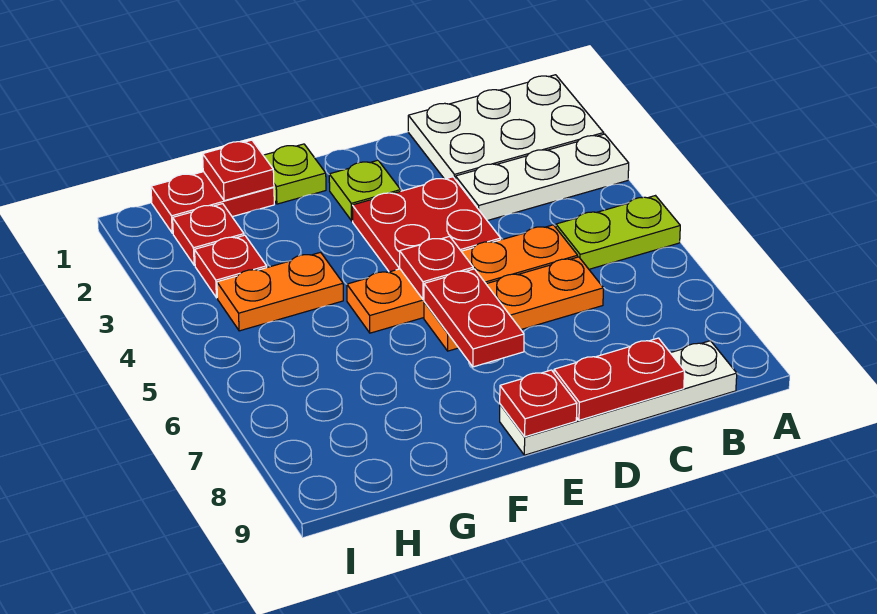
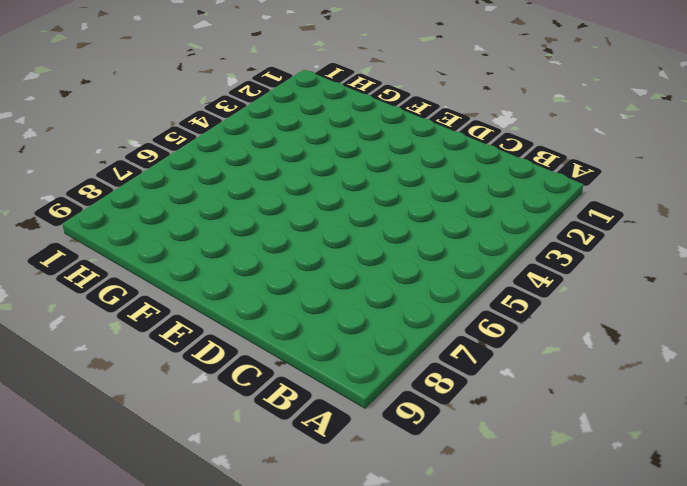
none -> white plate A1:C2 level 1
none -> white plate A3:C3 level 1
none -> lime plate A5:B5 level 1

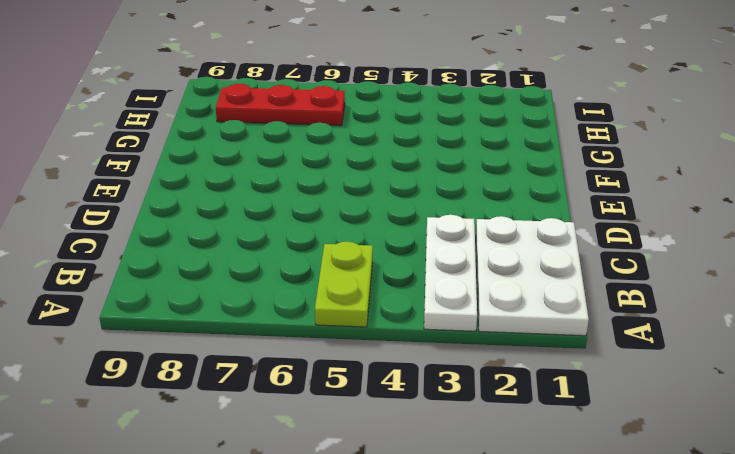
red plate H6:H8 level 1 -> none
none -> white plate B9:E9 level 1
none -> orange plate C5:F5 level 1
none -> orange plate C6:E6 level 1

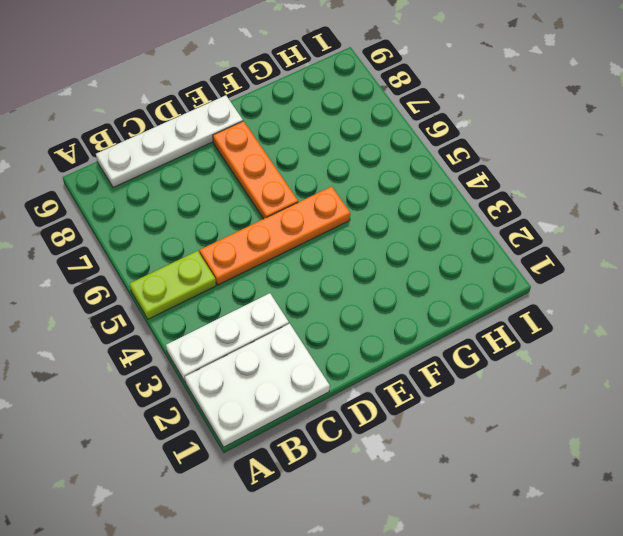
orange plate E6:E8 level 1 -> orange plate C6:E6 level 1
none -> red plate D3:E4 level 1
none -> lime plate E2 level 1
none -> lime plate F1 level 1

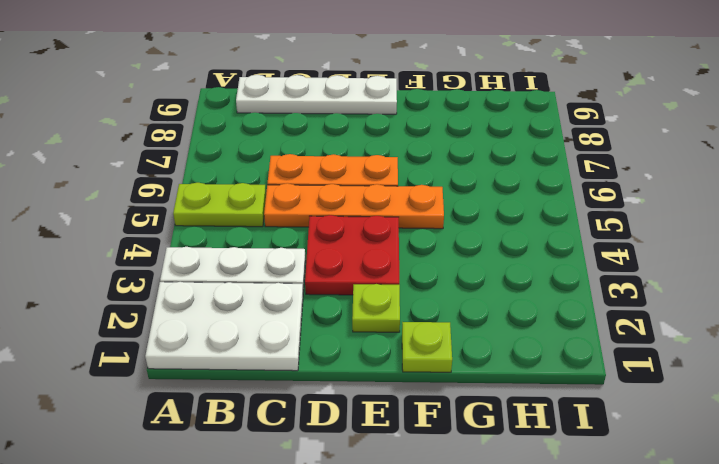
none -> red plate G1:H1 level 1
none -> orange plate G4:H4 level 1
none -> red plate H2 level 1

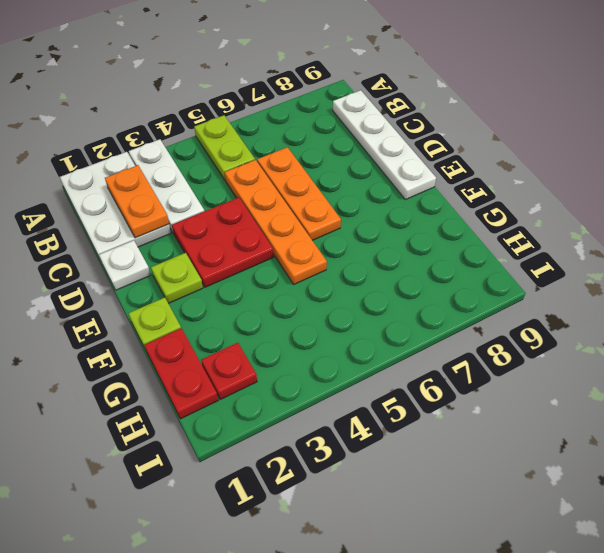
orange plate B2:C2 level 2 -> orange plate G4:H4 level 1
white plate D1 level 1 -> none
none -> red plate H3 level 1
none -> red plate C9:D9 level 2
none -> red plate E5 level 2

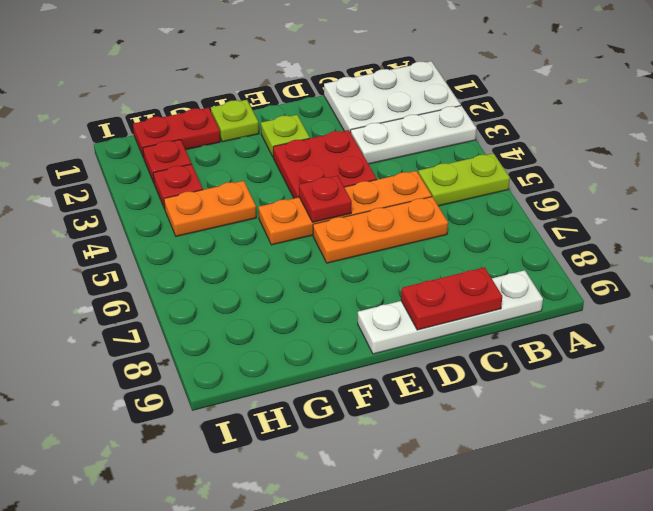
none -> red plate E6:E7 level 2
none -> red plate E9 level 2
none -> red plate G1 level 2

